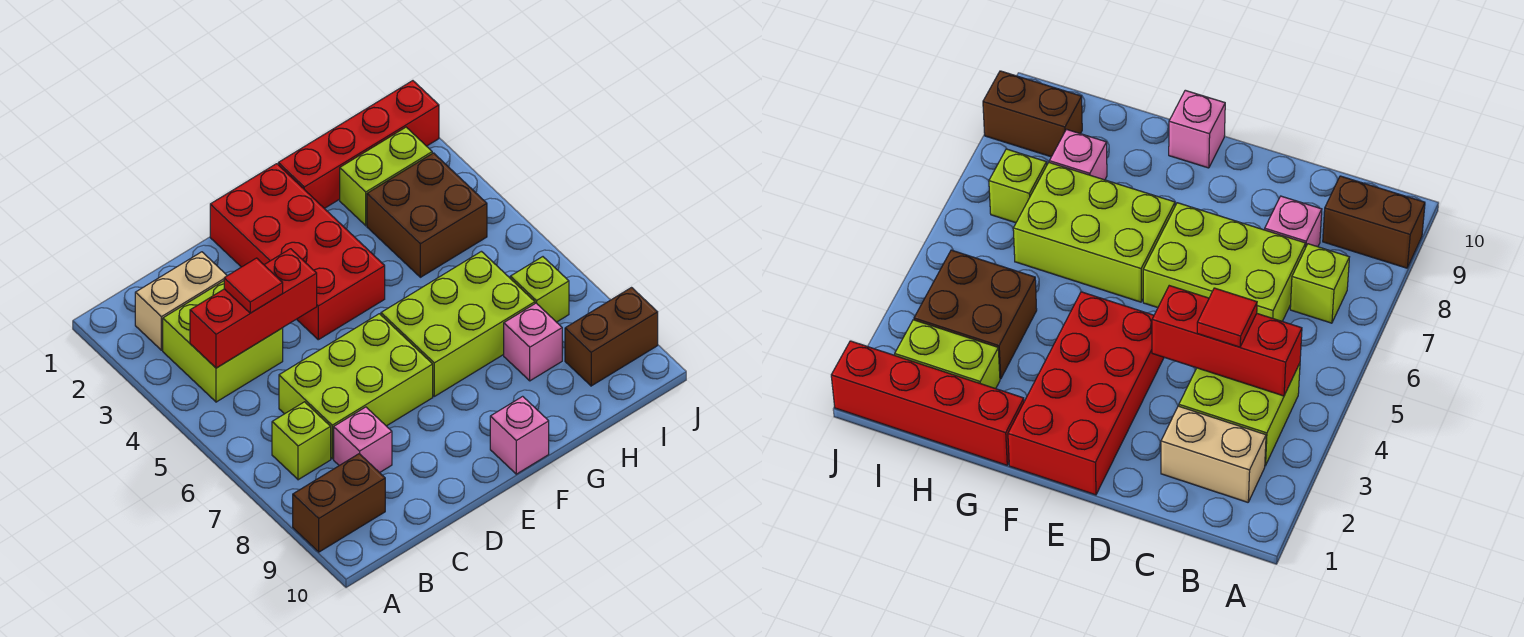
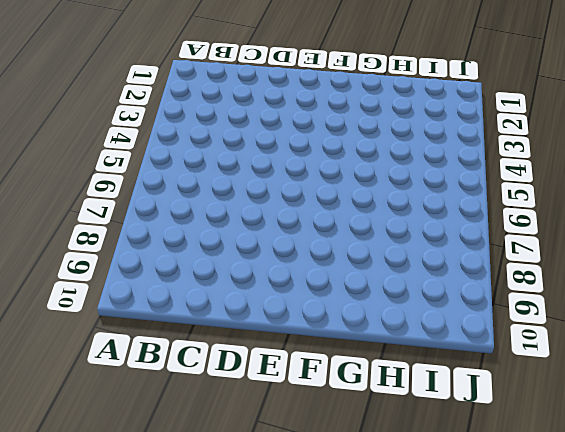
none -> brown brick A9:B9 level 1
none -> tan brick B2:C2 level 1
none -> lime brick B3:C4 level 1

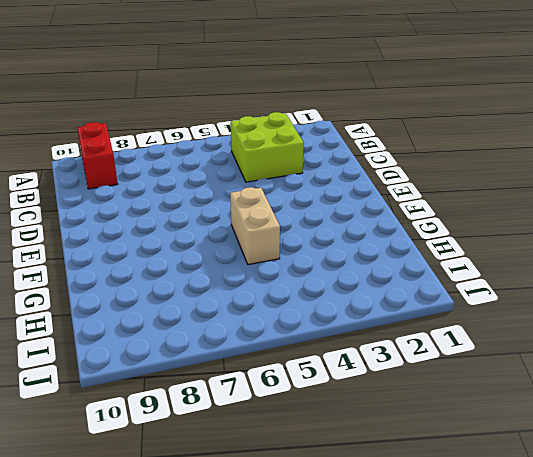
red brick A9:B9 level 1 -> brown brick A9:B9 level 1
tan brick F5:G5 level 1 -> tan brick B2:C2 level 1
none -> lime brick B7 level 1
none -> lime brick C6:E7 level 1
none -> pink brick C8 level 1

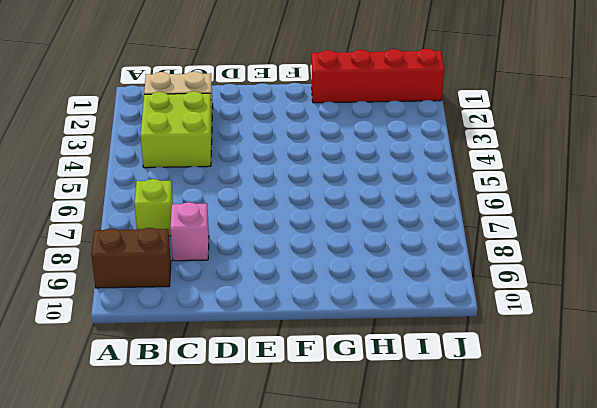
none -> lime brick C6:E7 level 1
none -> red brick E1:F4 level 1
none -> lime brick F6:H7 level 1

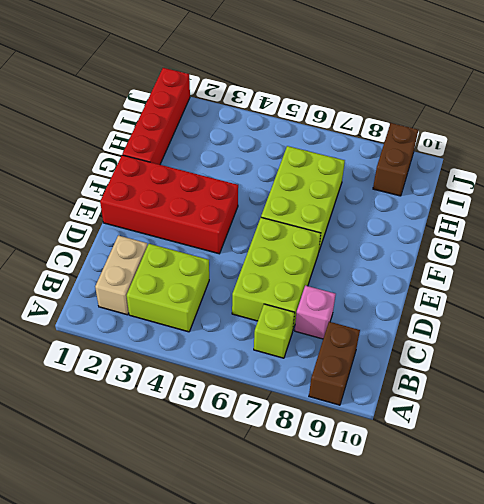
none -> pink brick F10 level 1
none -> lime brick H2:I2 level 1
none -> brown brick H3:I4 level 1

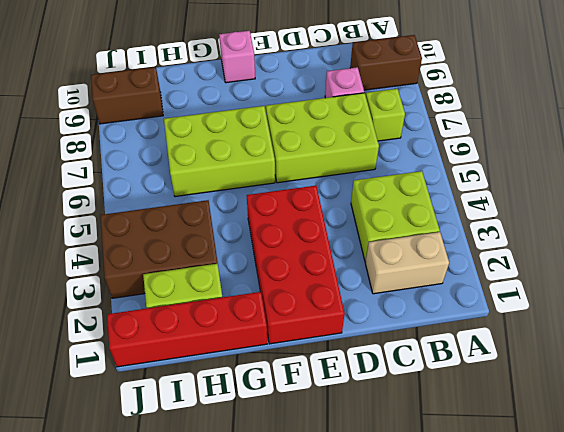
brown brick H3:J4 level 1 -> brown brick H3:I4 level 1
none -> pink brick H8 level 1
none -> lime brick I7 level 1
none -> red brick B4:D4 level 2

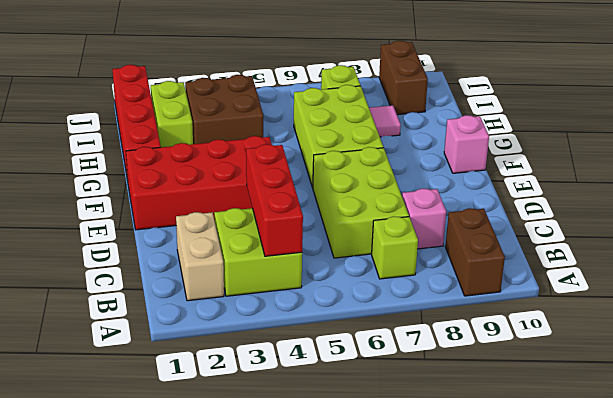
pink tile H8 level 1 -> pink brick H8 level 1
none -> red tile C4 level 3

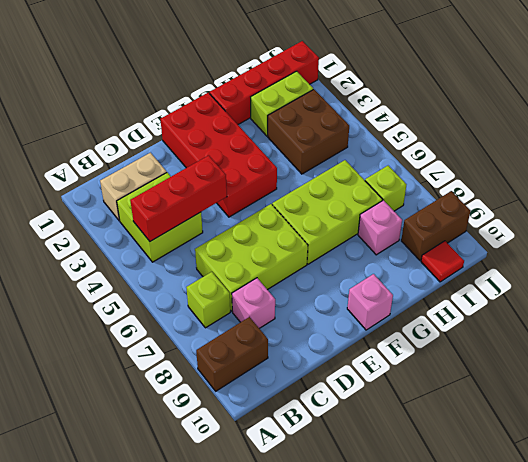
red tile I10 level 1 -> red tile C4 level 3

